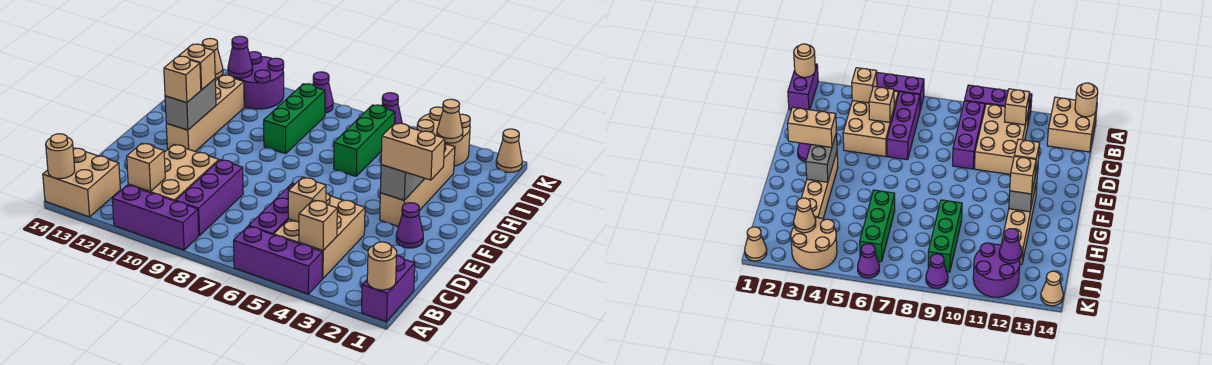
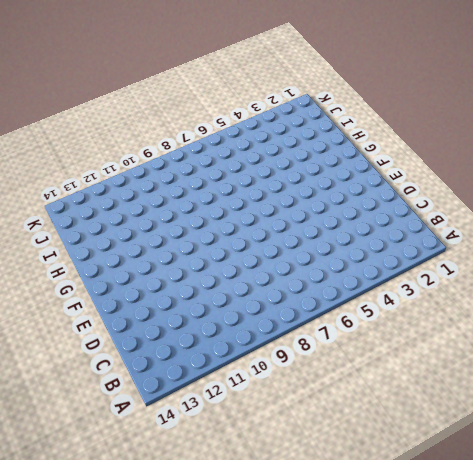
none -> purple brick A1:B1 level 1
none -> purple brick A4:A6 level 1
none -> purple brick A9:A11 level 1
none -> tan brick A13:B14 level 1

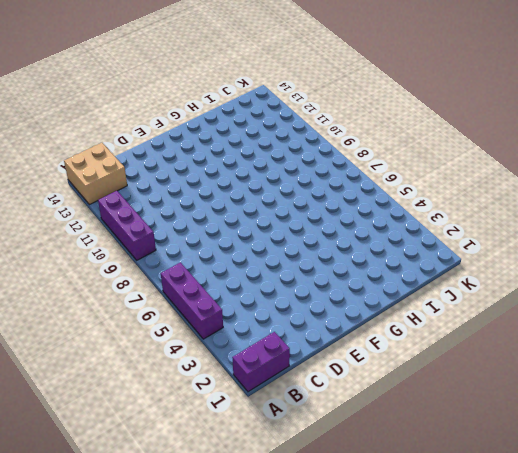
none -> tan brick B4:D5 level 1
none -> purple brick B6:D6 level 1
none -> purple brick B9:D9 level 1
none -> tan brick B10:D11 level 1

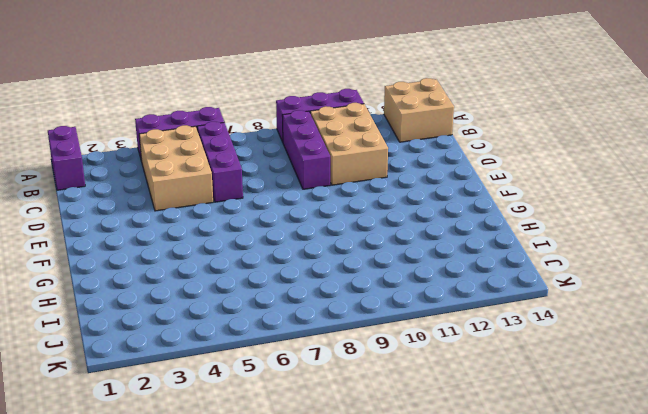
none -> purple cone E2 level 1
none -> tan brick F3:I3 level 1
none -> tan brick F12:I12 level 1
none -> green brick H6:J6 level 1

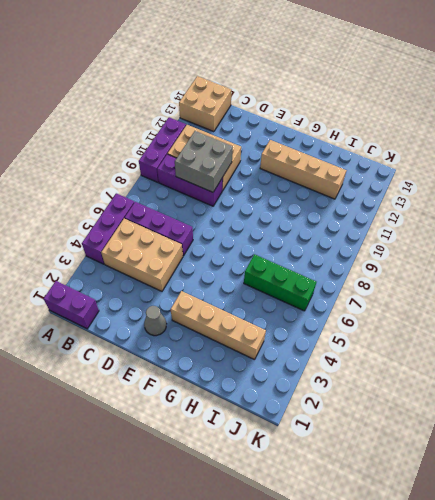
grey brick C9:D10 level 2 -> none
grey cone E2 level 1 -> purple cone E2 level 1
none -> green brick H9:J9 level 1
none -> tan round brick J3:K4 level 1
none -> purple round brick J11:K12 level 1
none -> tan cone K1 level 1

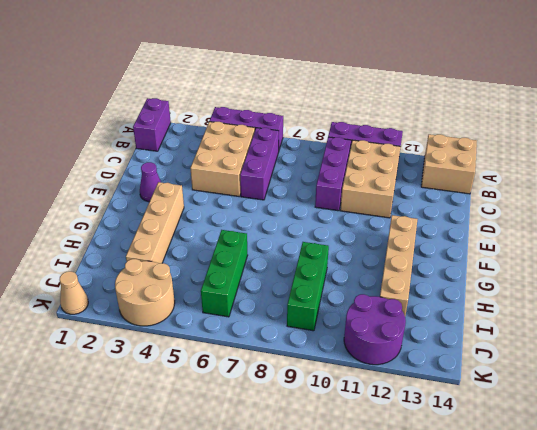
none -> purple cone K6 level 1
none -> purple cone K9 level 1
none -> tan cone K14 level 1
none -> tan round brick A1 level 2

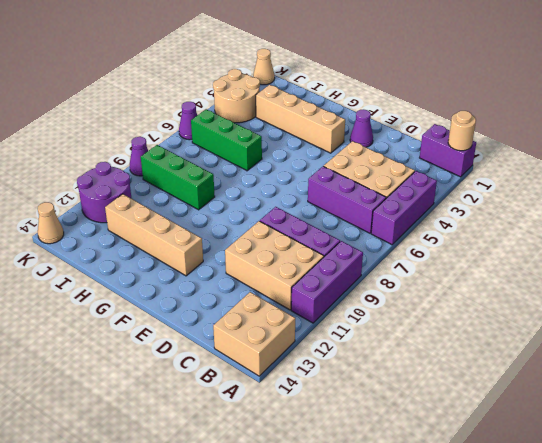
none -> tan round brick A14 level 2
none -> tan brick B4 level 2
none -> tan brick B11 level 2
none -> tan brick C5 level 2

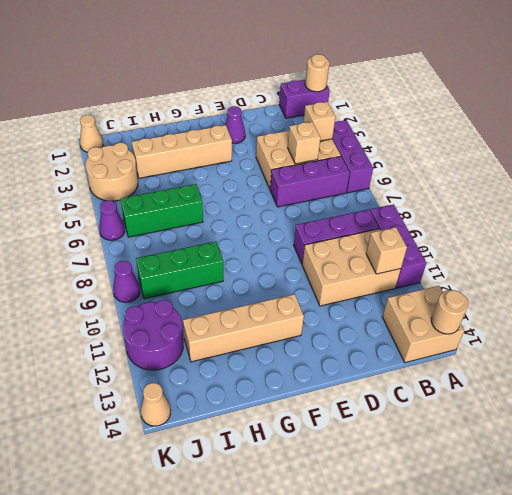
none -> grey brick F3:G3 level 2
none -> grey brick F12:G12 level 2
none -> tan cone J3 level 2
none -> purple cone J12 level 2

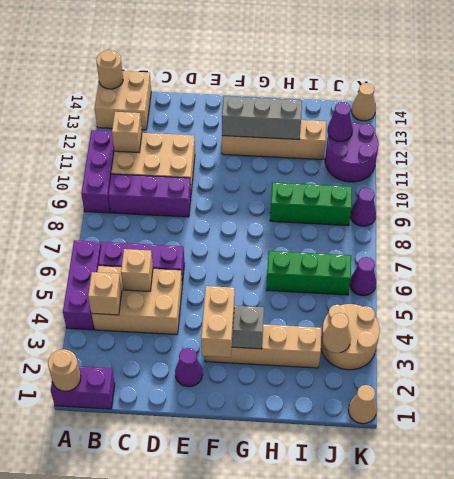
grey brick F12:H12 level 2 -> grey brick F12:G12 level 2
none -> tan brick F12 level 3
none -> tan brick G12 level 3

